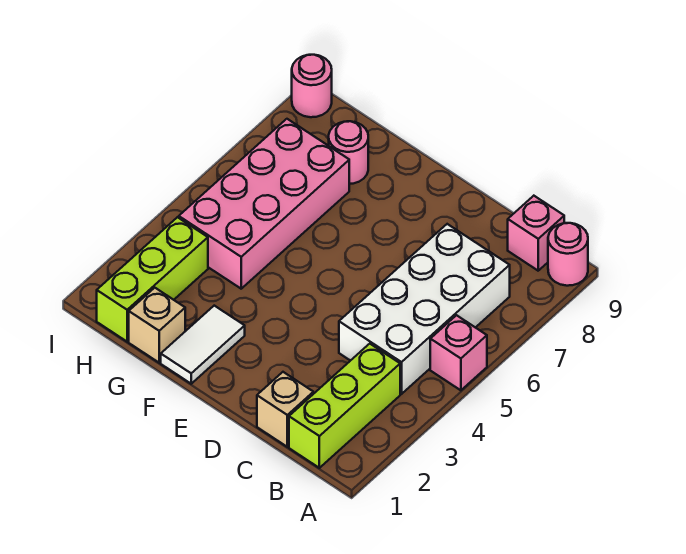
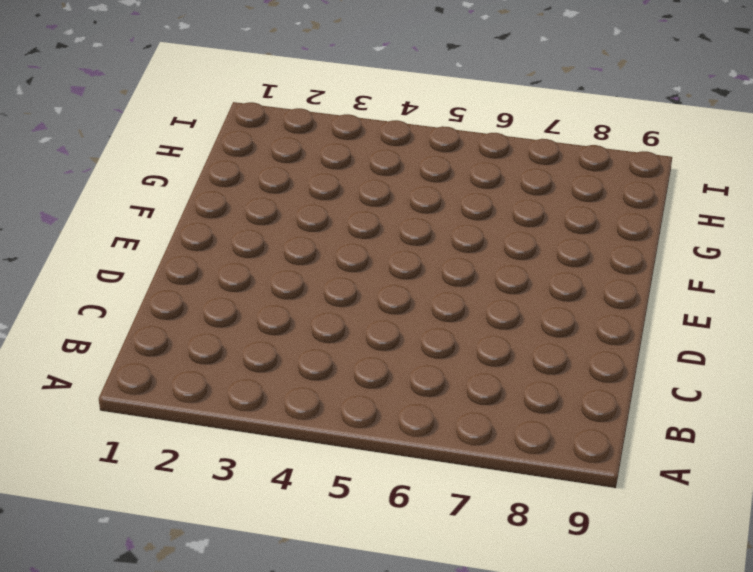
none -> pink brick A5 level 1
none -> pink round brick A9 level 1
none -> lime brick B1:B3 level 1

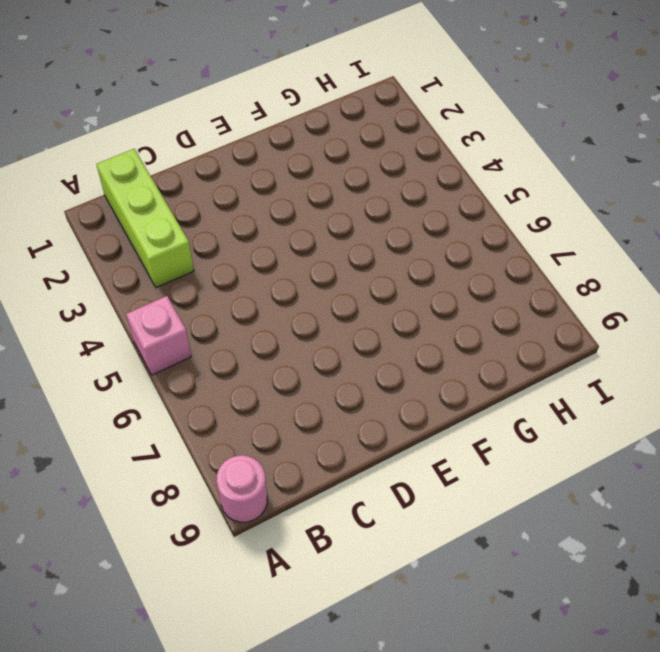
none -> white brick B4:C7 level 1
none -> pink brick B9 level 1
none -> tan brick C1 level 1

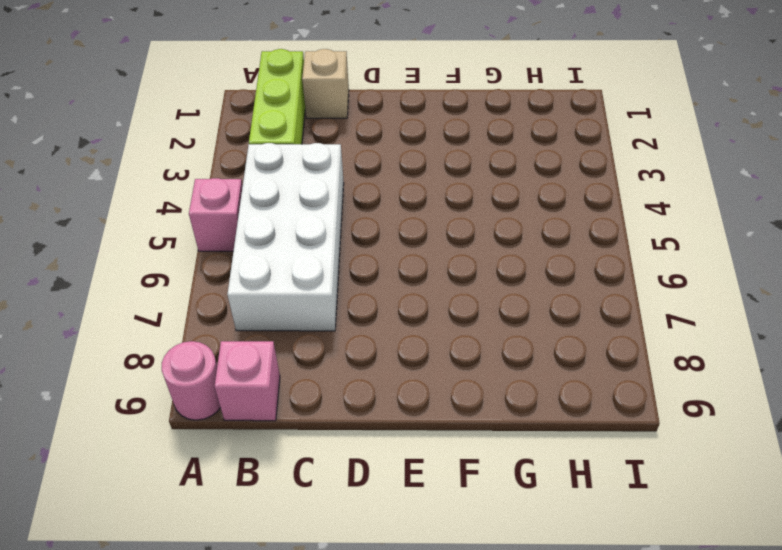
none -> white tile F1:F2 level 1
none -> tan brick G1 level 1
none -> pink brick G4:H7 level 1

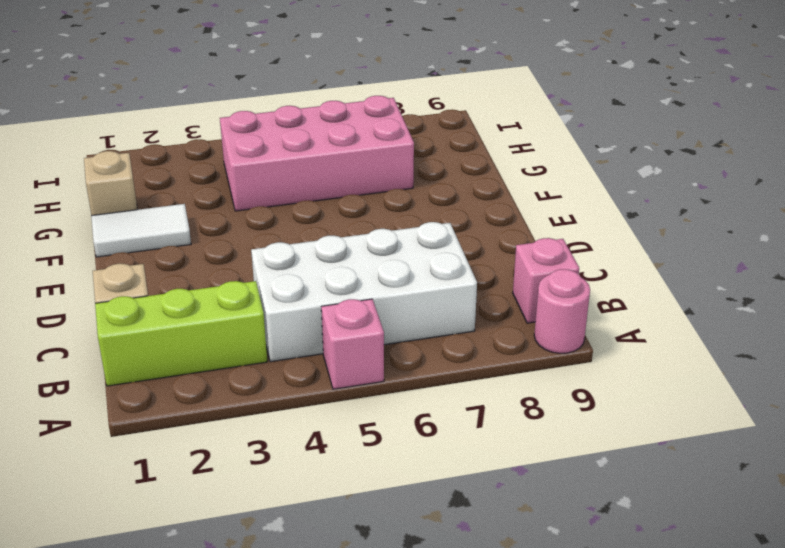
none -> pink round brick G8 level 1
none -> lime brick H1:H3 level 1
none -> pink round brick I9 level 1

